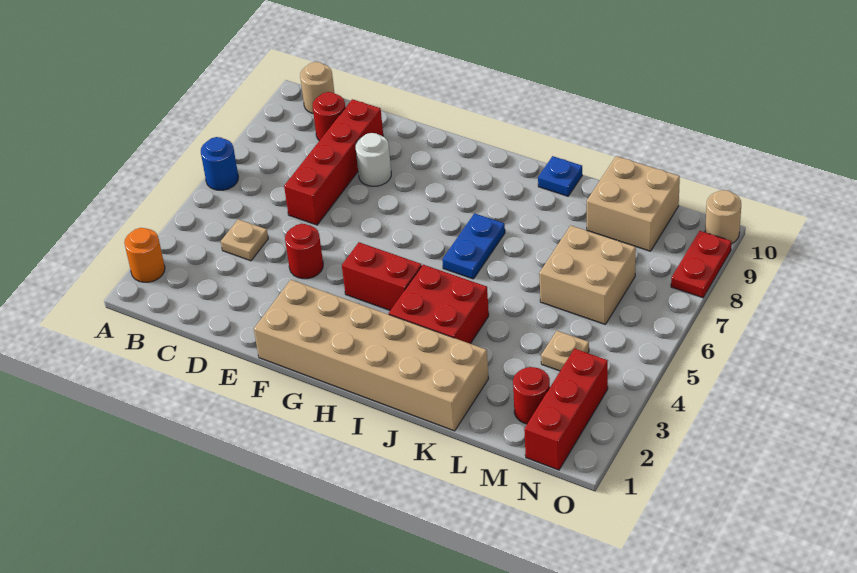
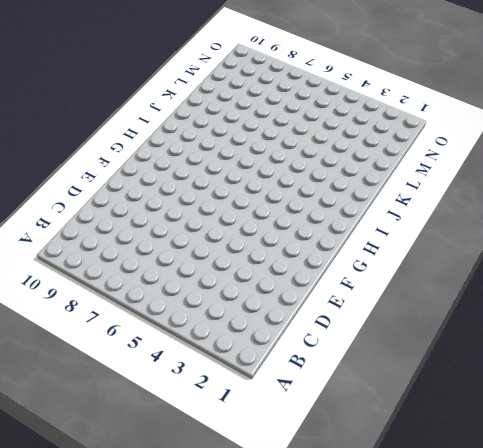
none -> orange round brick A2 level 1
none -> blue round brick A6 level 1
none -> tan round brick B10 level 1

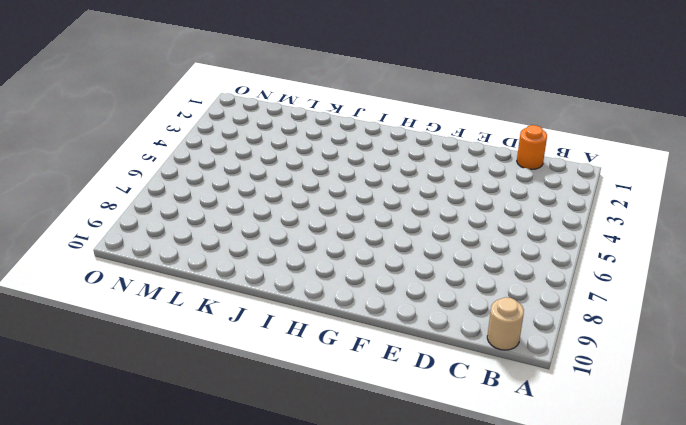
orange round brick C1 level 1 -> orange round brick A2 level 1
none -> blue round brick A6 level 1
none -> tan plate C4 level 1
none -> red round brick C9 level 1

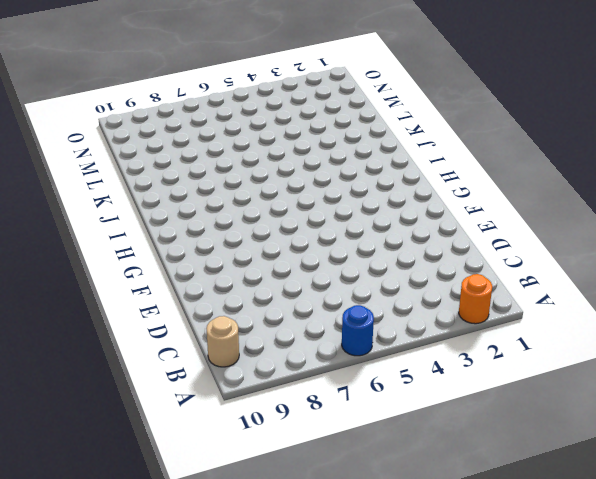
none -> tan plate C4 level 1
none -> red round brick C9 level 1
none -> red brick D6:D9 level 1

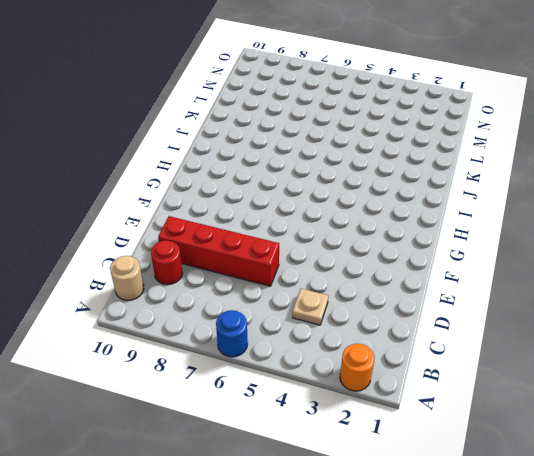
none -> red round brick E4 level 1
none -> white round brick E8 level 1
none -> tan brick F1:K2 level 1

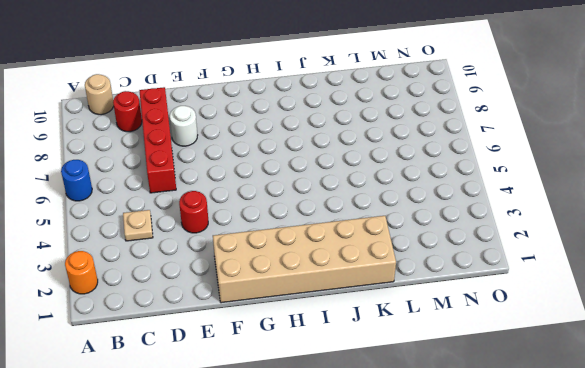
none -> red brick G4:H4 level 1
none -> red brick I3:J4 level 1
none -> blue plate I6:I7 level 1

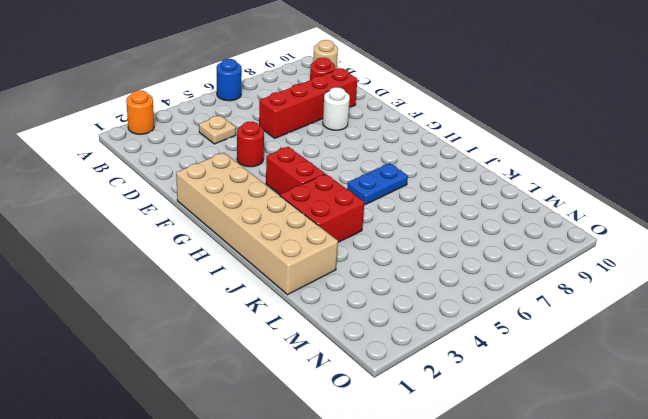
none -> blue plate J10 level 1
none -> tan brick L6:M7 level 1
none -> tan brick L9:M10 level 1

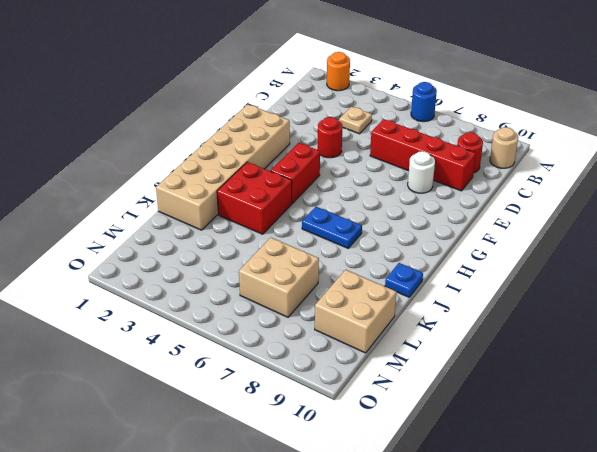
none -> red round brick M2 level 1
none -> tan plate M4 level 1
none -> red brick N1:N3 level 1

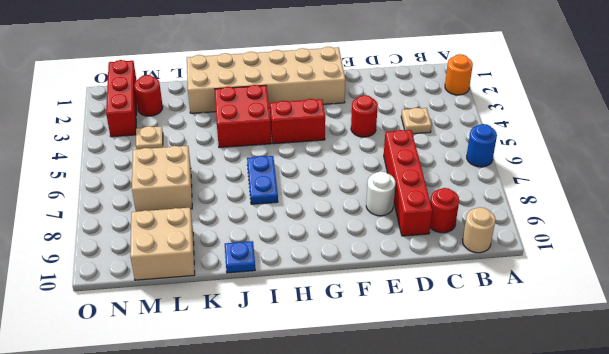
none -> red plate O8:O9 level 1
none -> tan round brick O10 level 1

